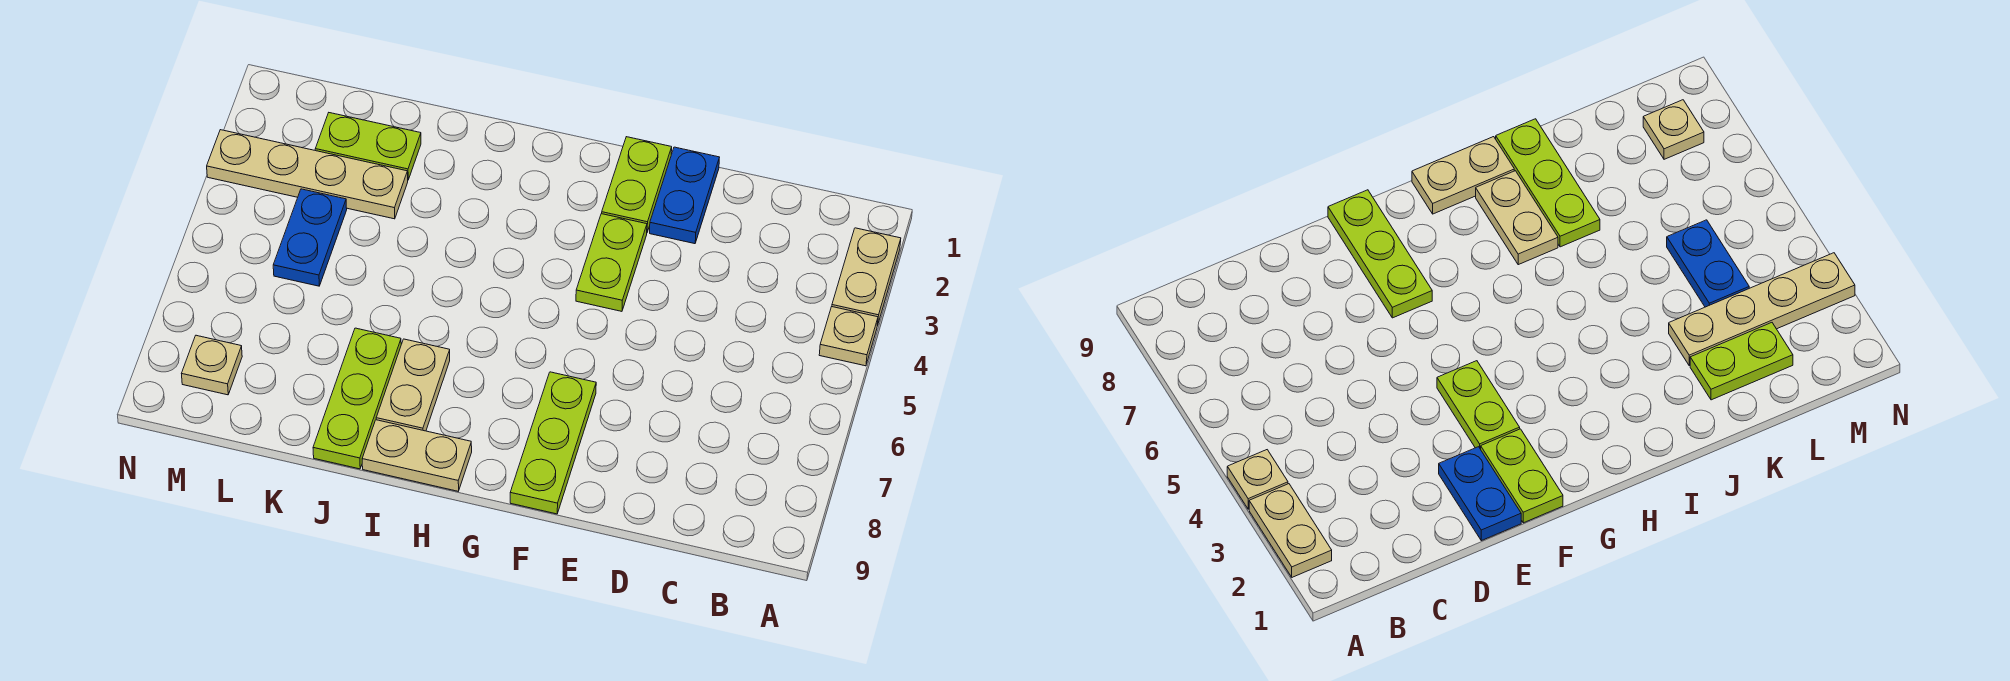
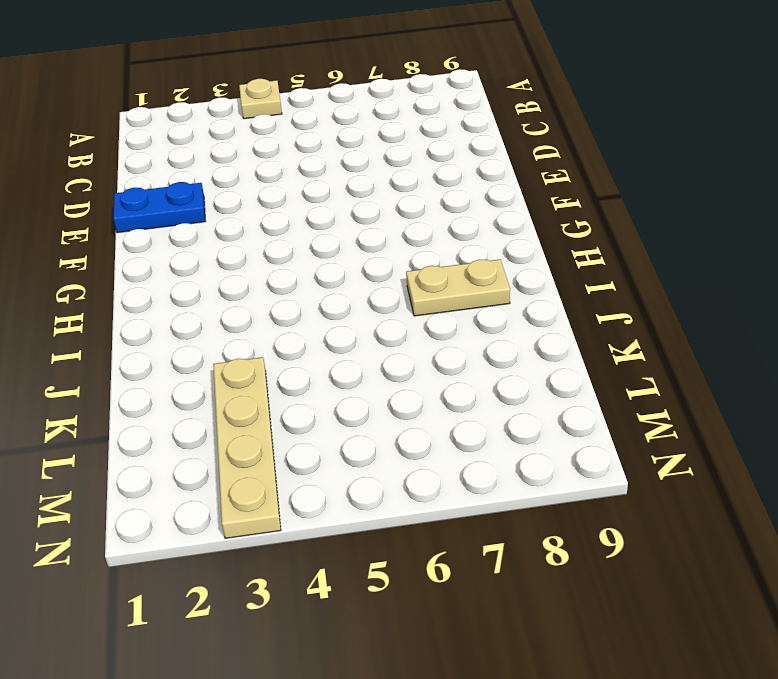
none -> tan plate A2:A3 level 1
none -> lime plate F1:F2 level 1
none -> lime plate F3:F4 level 1

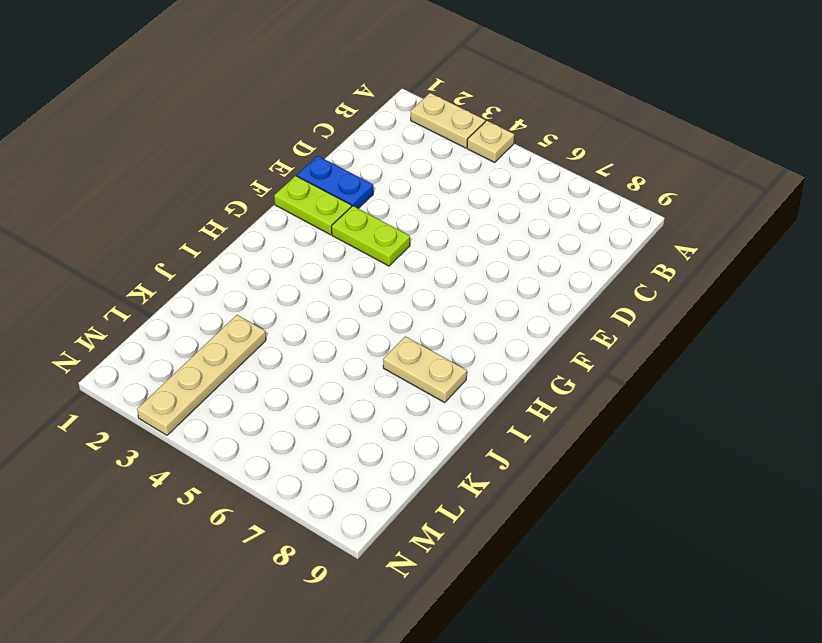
none -> lime plate F7:F9 level 1
none -> tan plate H9:I9 level 1
none -> lime plate J7:J9 level 1

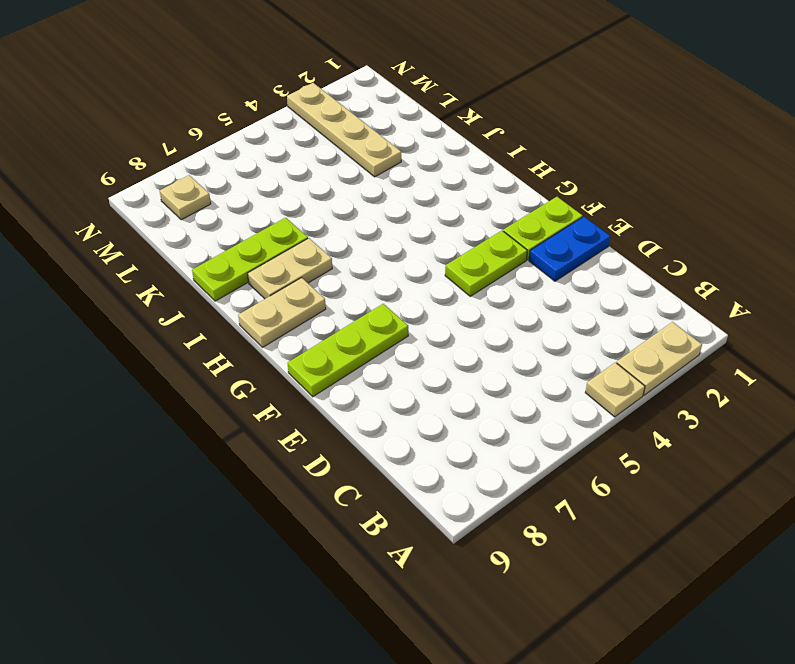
tan plate H8:H9 level 1 -> tan plate H9:I9 level 1
none -> lime plate K2:L2 level 1
none -> blue plate L4:L5 level 1

